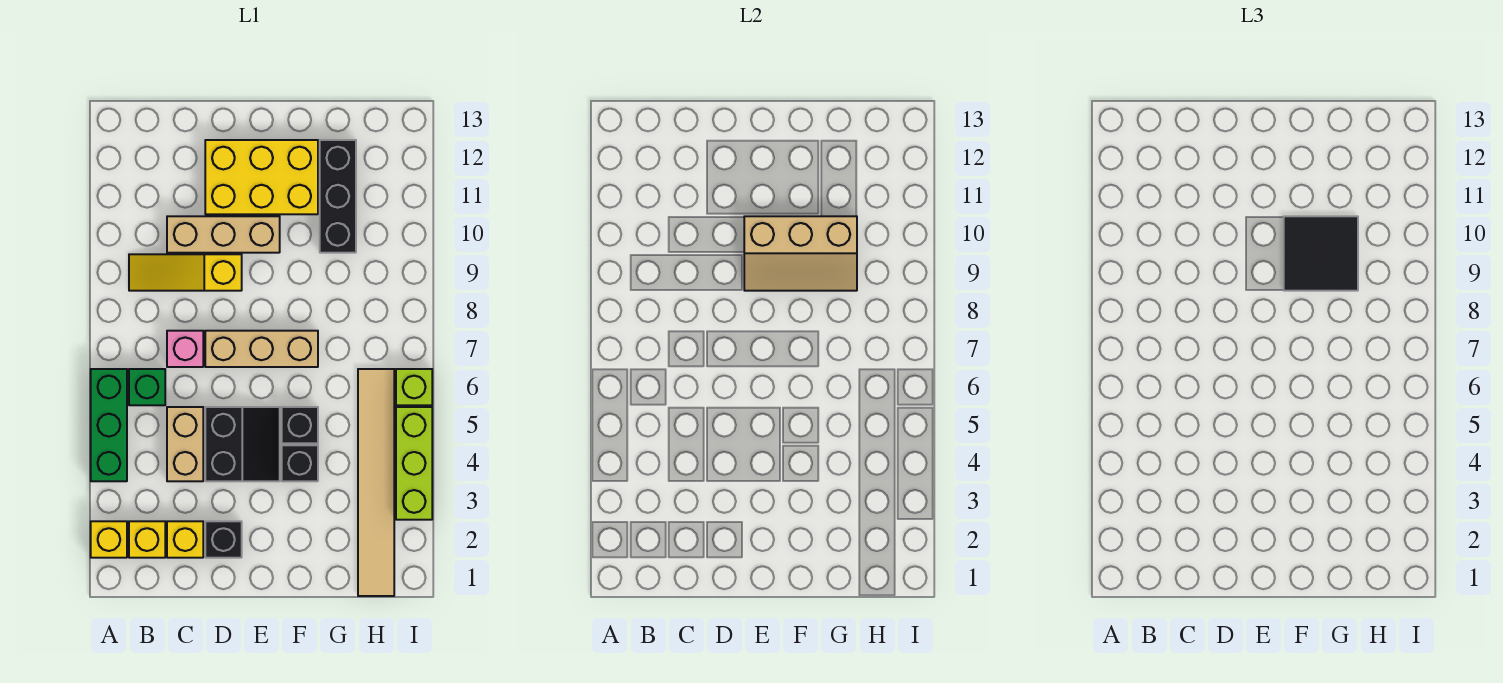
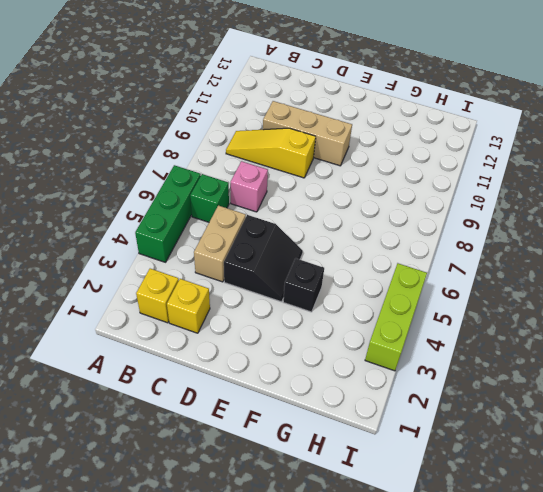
none -> yellow brick A2 level 1
none -> black brick D2 level 1
none -> tan brick D7:F7 level 1

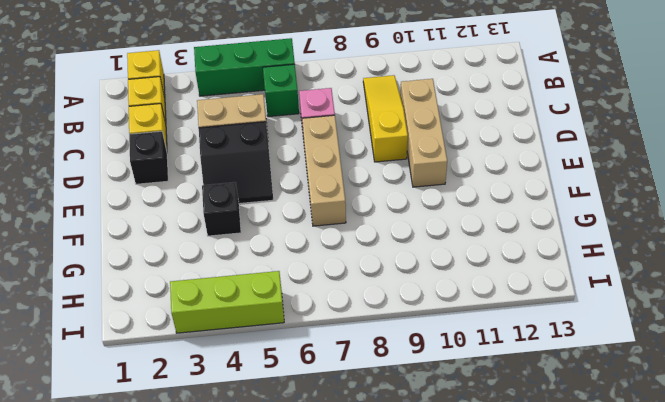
none -> yellow brick D11:F12 level 1
none -> black brick F5 level 1
none -> black brick G10:G12 level 1

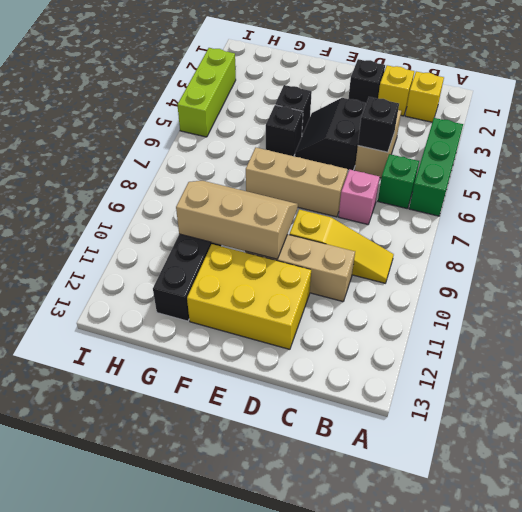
black brick C5 level 2 -> none
none -> yellow brick A2 level 1
none -> tan tile H1:H6 level 1
none -> lime brick I6 level 1

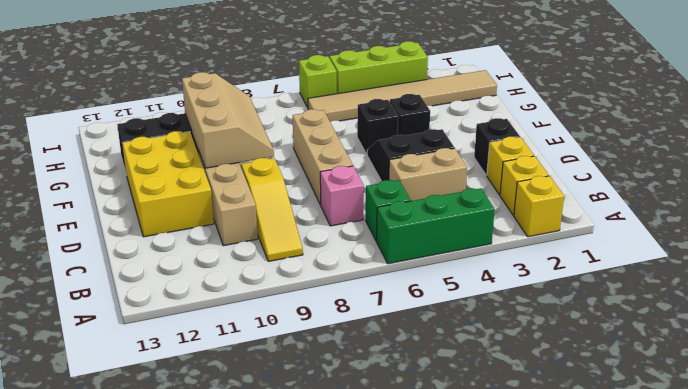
none -> black tile F9:G10 level 3

